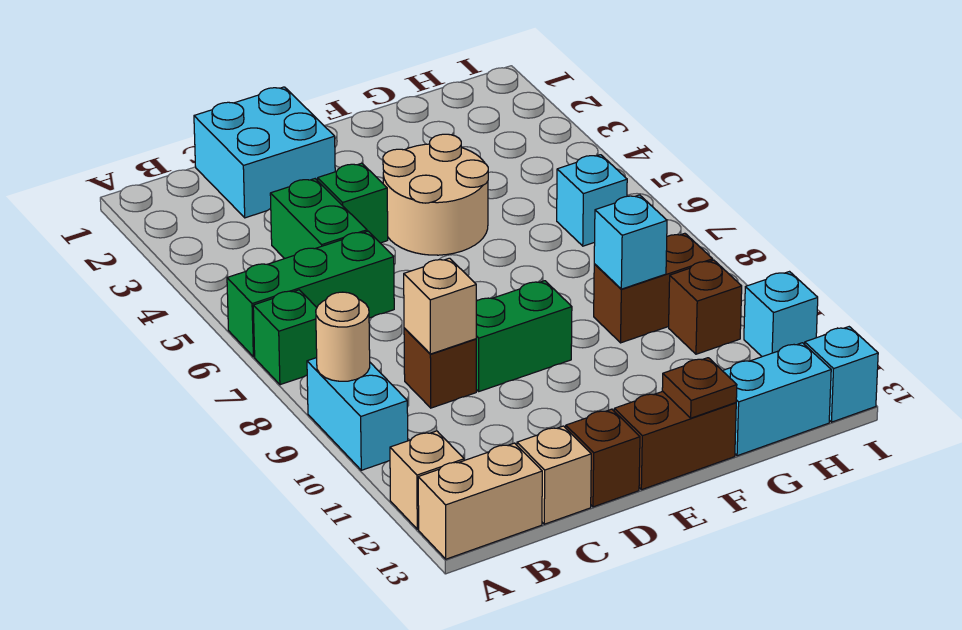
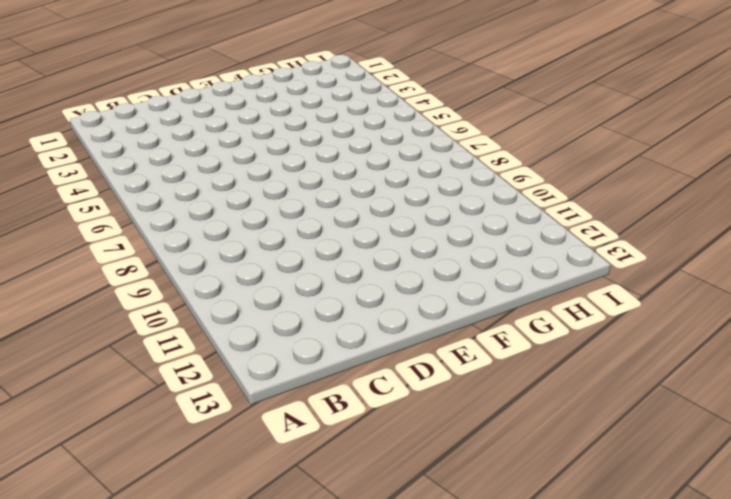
none -> green brick A6:C6 level 1
none -> green brick A7 level 1
none -> cyan brick A9:A10 level 1

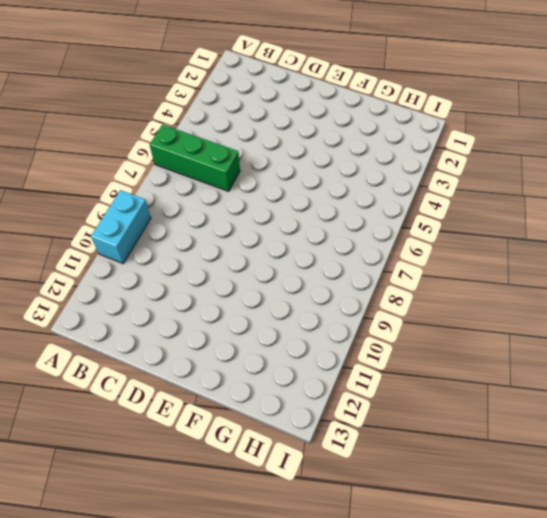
none -> green brick A7 level 1
none -> tan brick A12 level 1
none -> tan brick A13:B13 level 1

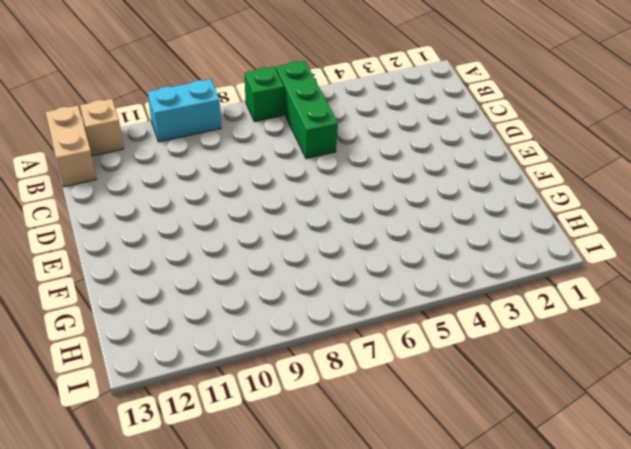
none -> cyan brick C1:D2 level 1
none -> green brick C4:C5 level 1
none -> brown brick C9 level 1

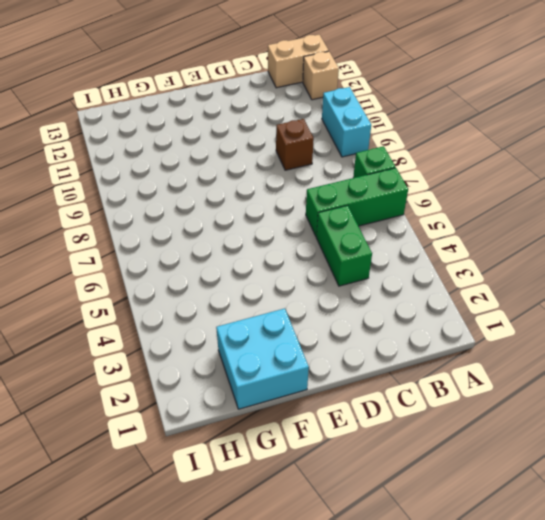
cyan brick F1:G2 level 1 -> cyan brick C1:D2 level 1
none -> tan brick C13 level 1
none -> green brick D4 level 1
none -> green brick D9:E9 level 1

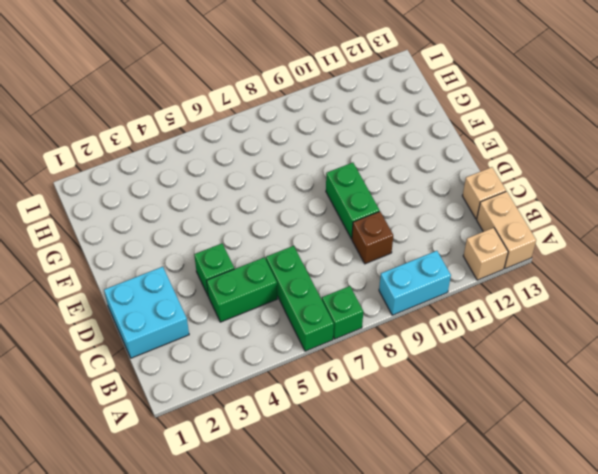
none -> brown brick D13 level 1
none -> tan round brick E4:F5 level 1
none -> brown brick E13:F13 level 1

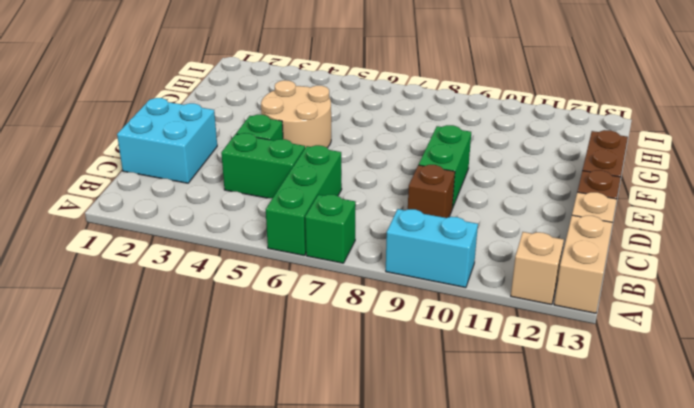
none -> brown brick G9:H9 level 1
none -> cyan brick G13:H13 level 1
none -> cyan brick H6 level 1

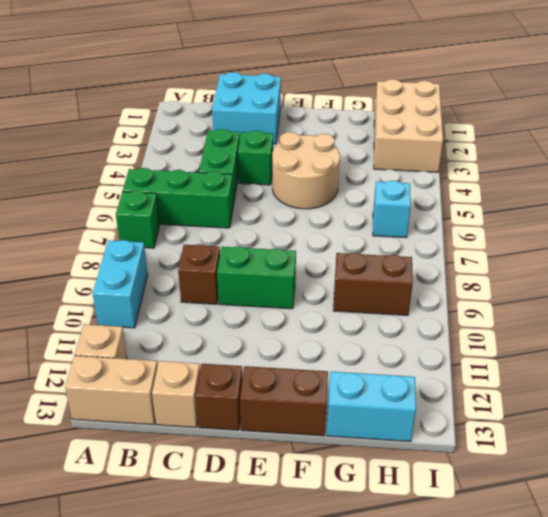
tan brick H1:I3 level 1 -> none
none -> brown brick H10 level 1
none -> cyan brick I11 level 1
none -> cyan brick I13 level 1

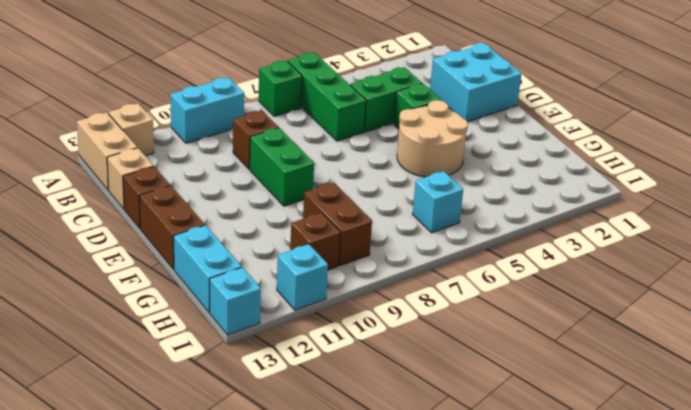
none -> tan round brick A9 level 2
none -> tan brick C9 level 2
none -> brown plate F13 level 2

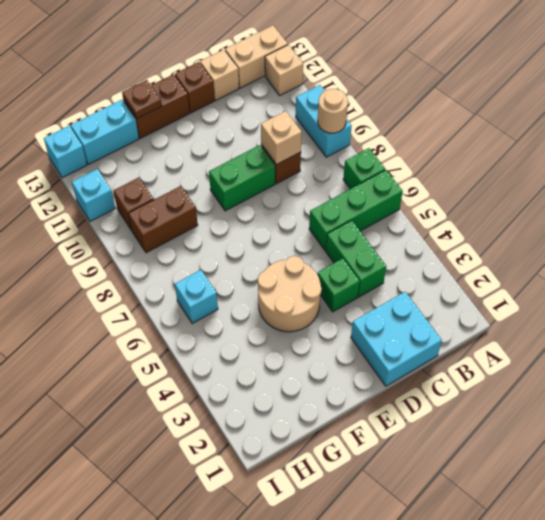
none -> cyan brick G9 level 2

